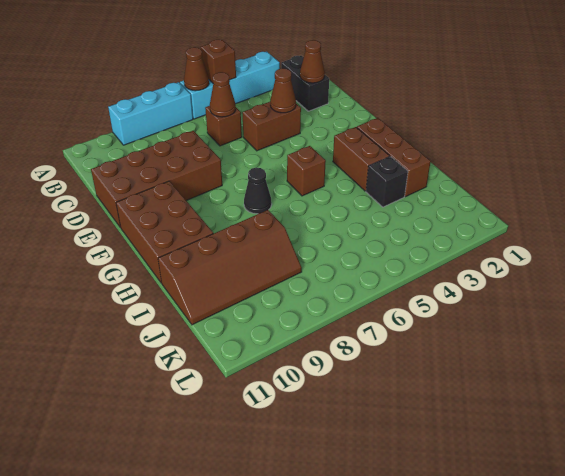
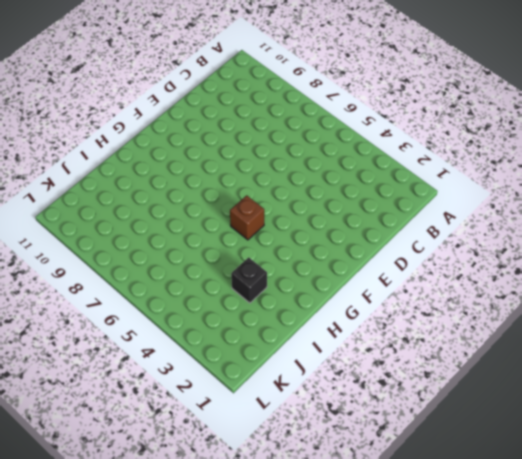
none -> cyan brick A3:A6 level 1
none -> cyan brick A7:A9 level 1
none -> black brick B2:C2 level 1

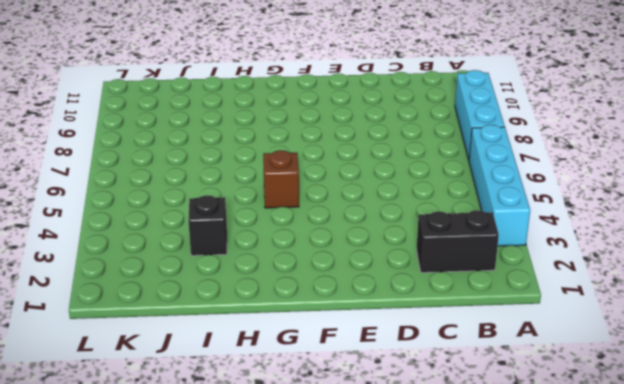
none -> brown brick C6 level 1
none -> brown brick D4:D5 level 1
none -> brown brick D8:E11 level 1

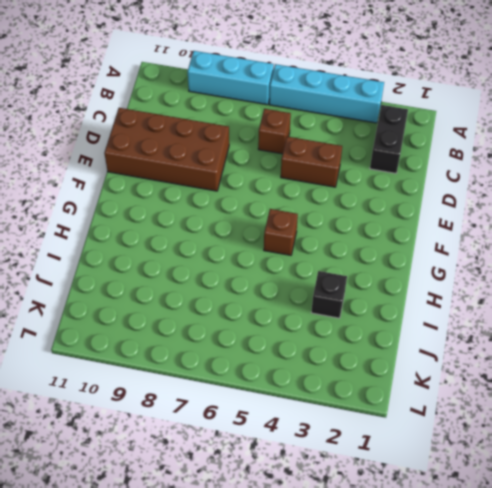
none -> brown brick F10:H11 level 1
none -> brown brick G2:I2 level 1
none -> brown brick G3:H3 level 1

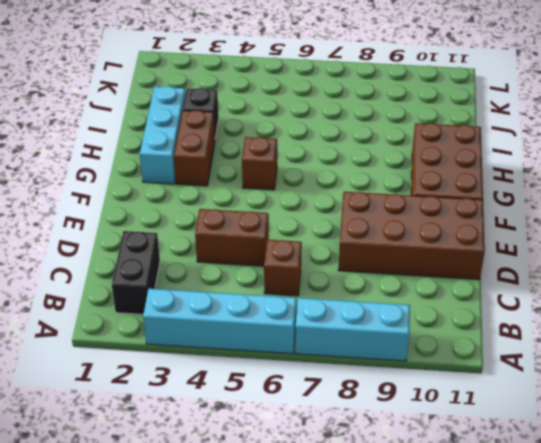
cyan brick G2:I2 level 1 -> brown brick G2:I2 level 1
none -> black cone G7 level 1
none -> brown slope I8:J11 level 1 top I
none -> brown brick A5 level 2

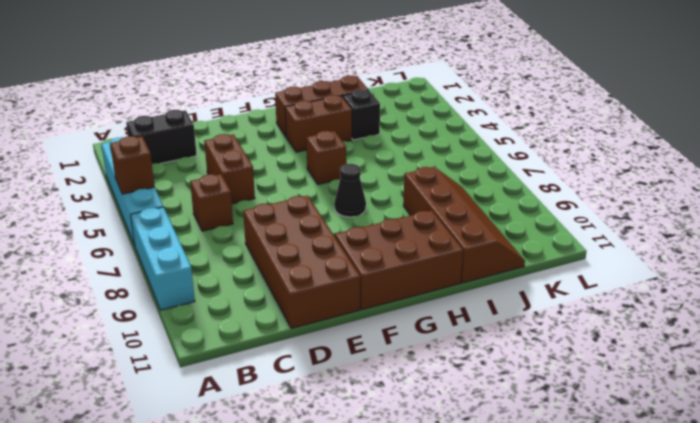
none -> brown cone A6 level 2
none -> brown cone C2 level 2
none -> brown cone C6 level 2

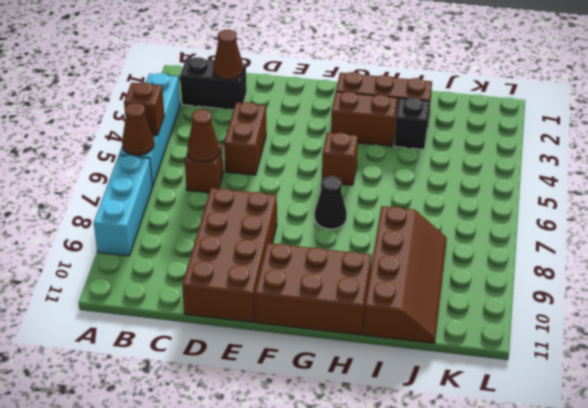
none -> brown cone D4 level 2

